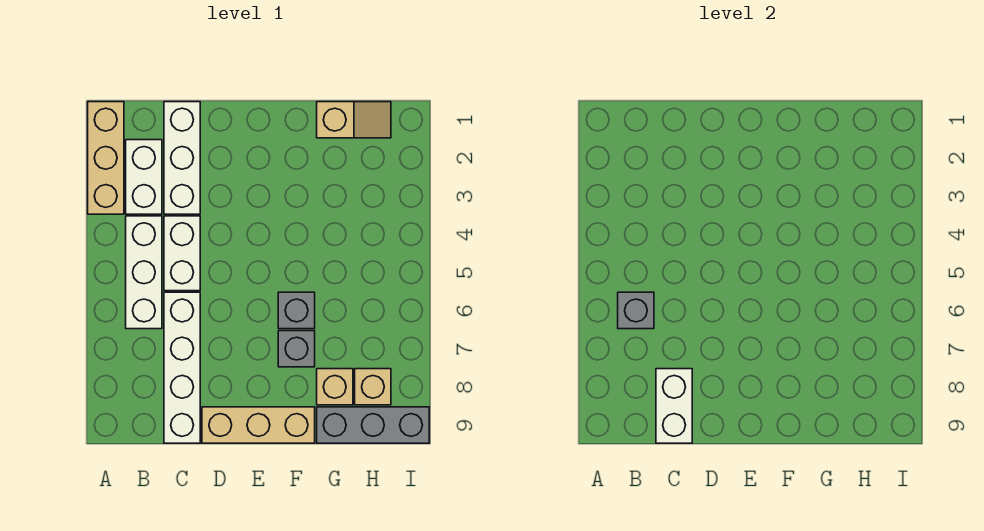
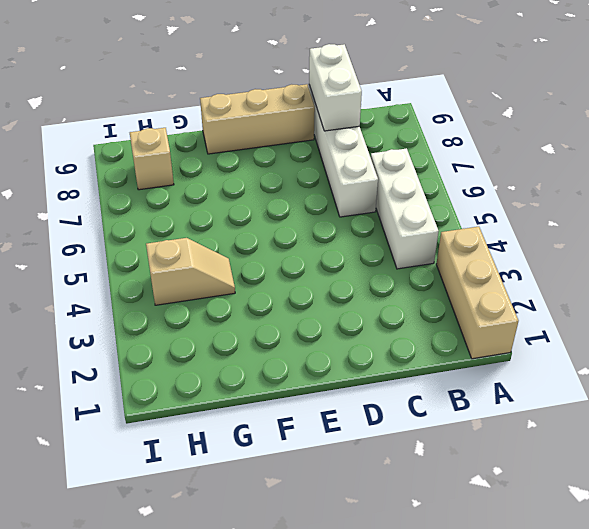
tan slope G4:H4 level 1 top H -> tan slope G1:H1 level 1 top G
none -> white brick B2:B3 level 1
none -> white brick C1:C3 level 1
none -> white brick C4:C5 level 1

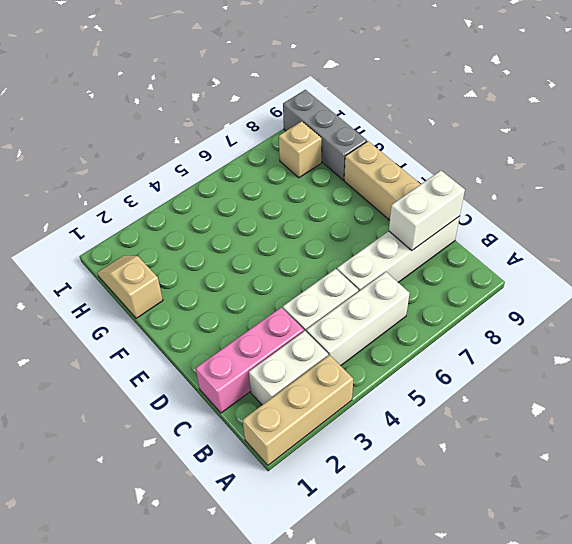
pink brick C1:C3 level 1 -> white brick C1:C3 level 1
none -> grey brick F6 level 1
none -> grey brick F7 level 1
none -> tan brick G8 level 1

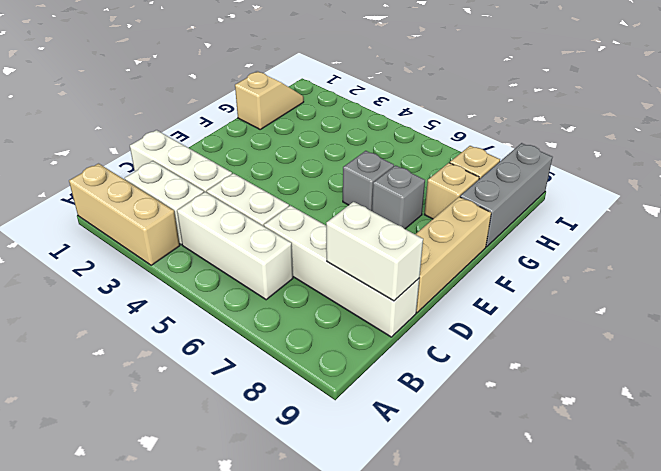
none -> grey brick B6 level 2

